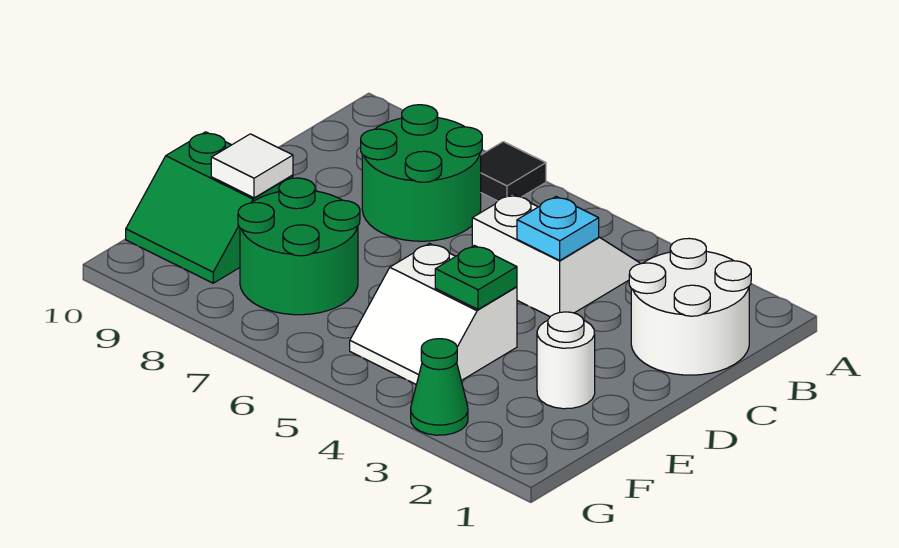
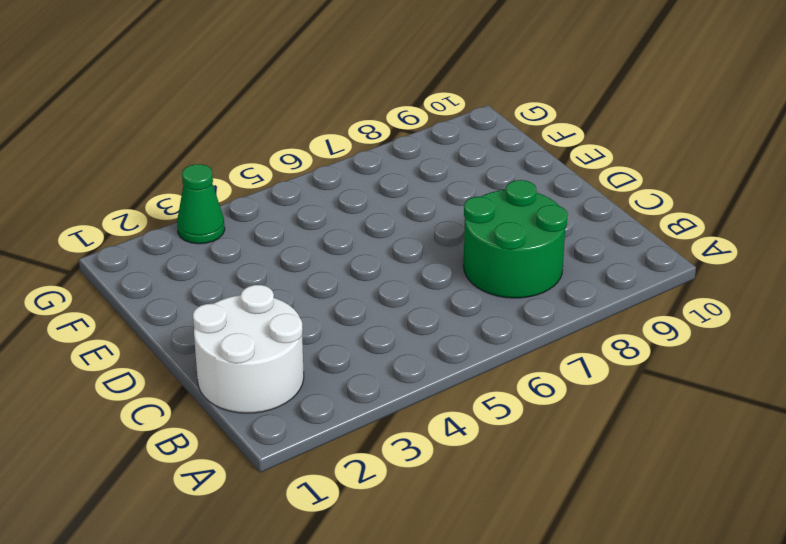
none -> black tile A7 level 1
none -> white slope B4:C5 level 1 top C
none -> white round brick E2 level 1

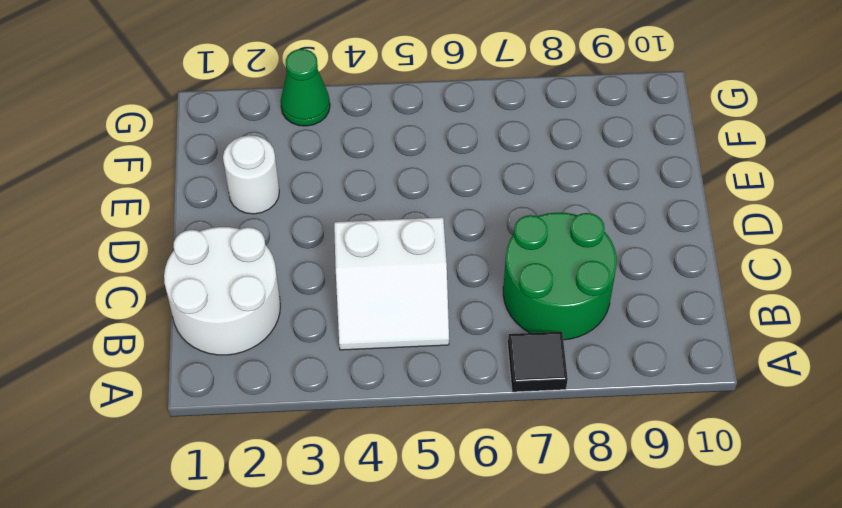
none -> white slope E4:F5 level 1 top E
none -> green round brick E7:F8 level 1
none -> green slope E9:F10 level 1 top E

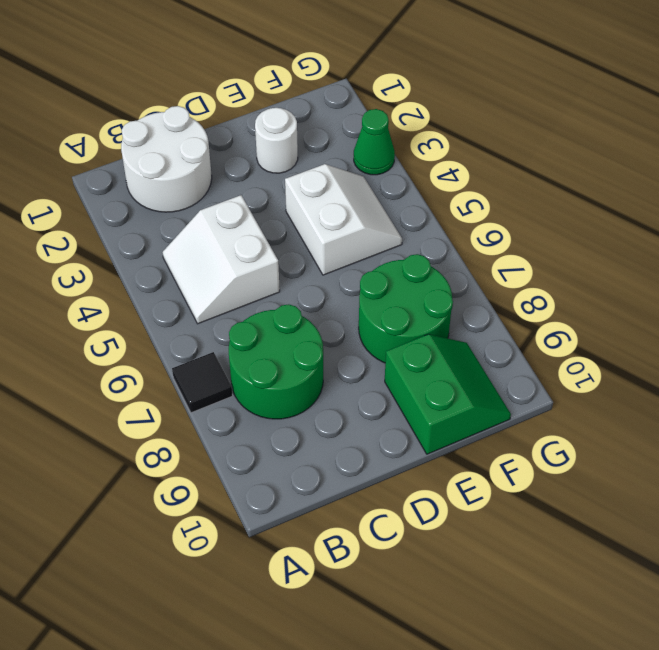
none -> cyan plate C4 level 2
none -> green plate E4 level 2
none -> white tile E9 level 2

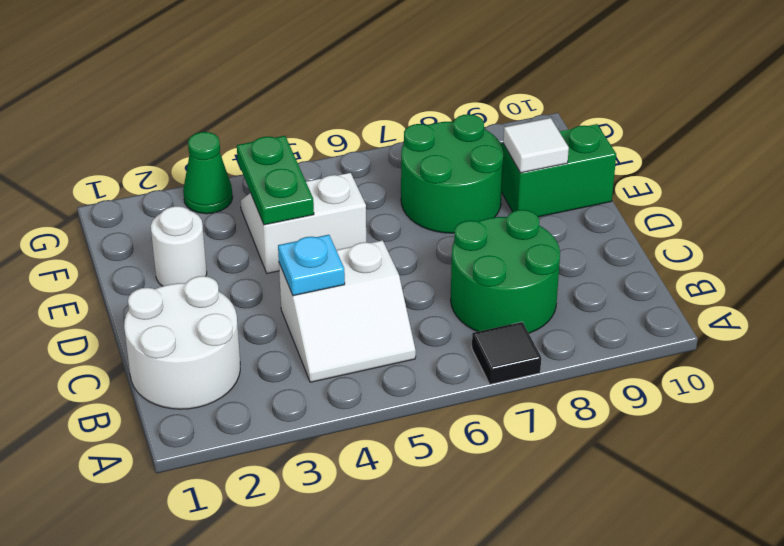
green plate E4:F4 level 2 -> green plate E4 level 2

